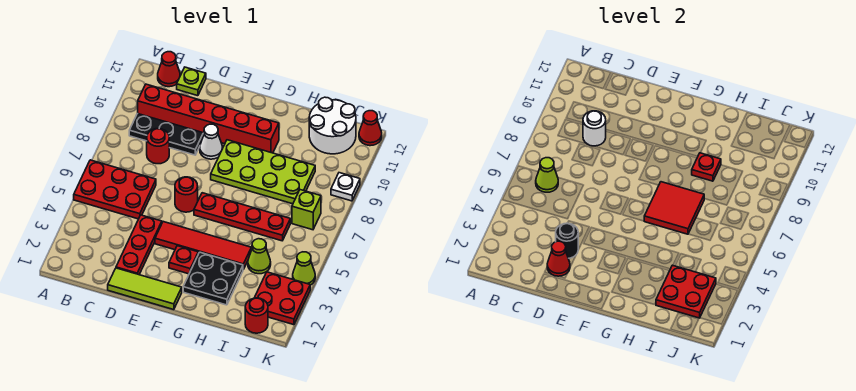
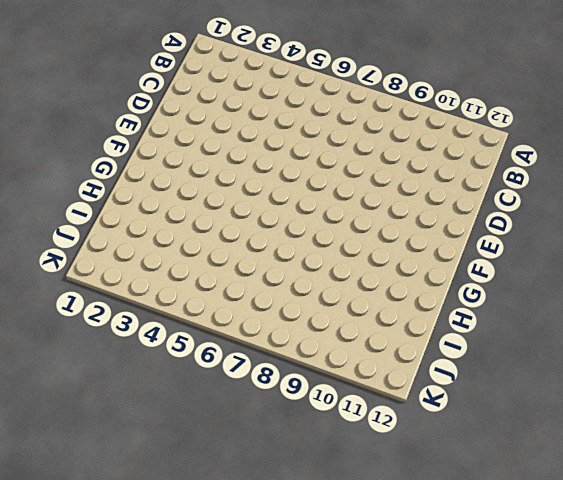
none -> red plate A5:C6 level 1
none -> black plate B9:D9 level 1
none -> red brick B10:G10 level 1
none -> red cone B12 level 1

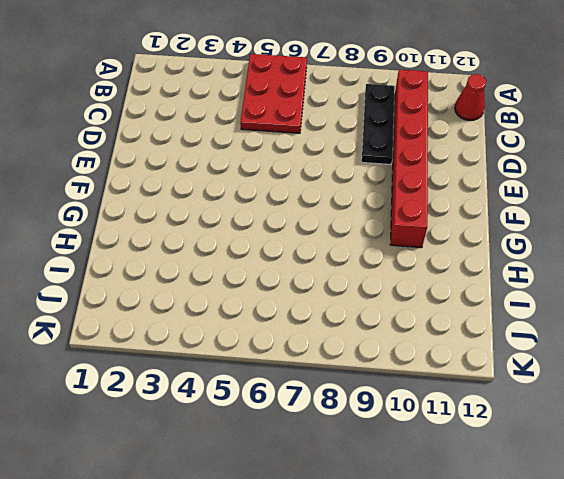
none -> red round brick C8 level 1
none -> lime plate C12 level 1
none -> lime tile D1:F1 level 1
none -> red plate D2:D4 level 1

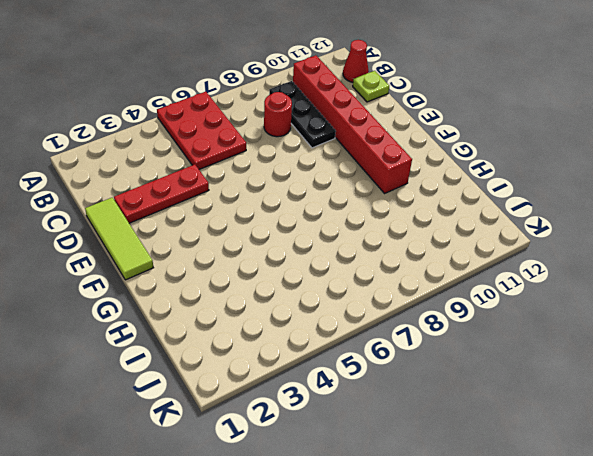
none -> red tile E4:H4 level 1
none -> red round brick E6 level 1
none -> white cone E9 level 1
none -> red plate F3 level 1

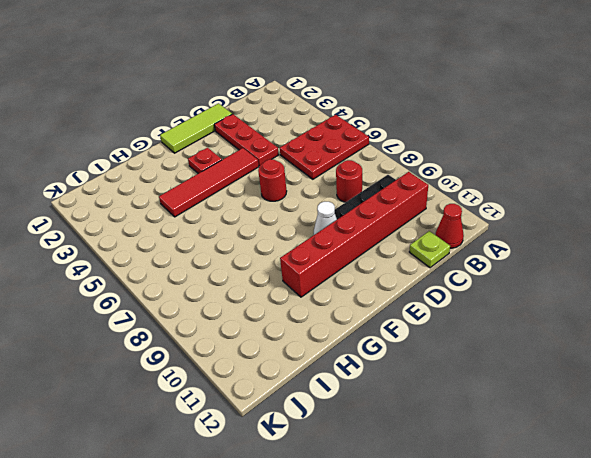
none -> red plate F6:I6 level 1
none -> lime plate F8:I9 level 1
none -> black plate G2:H3 level 1
none -> lime cone I4 level 1

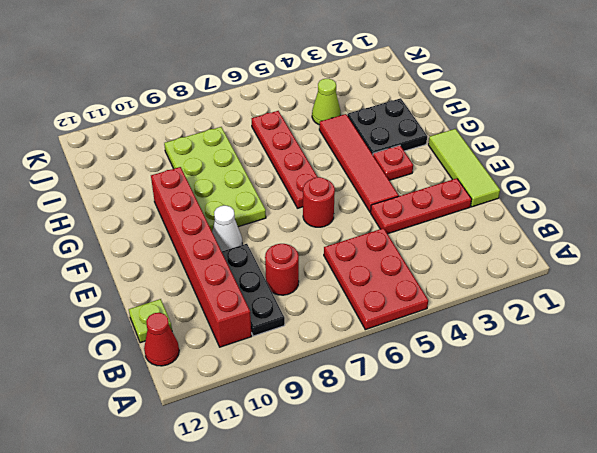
none -> white round brick I11:J12 level 1
none -> red round brick J1 level 1
none -> red plate J2:K3 level 1
none -> lime brick J7 level 1

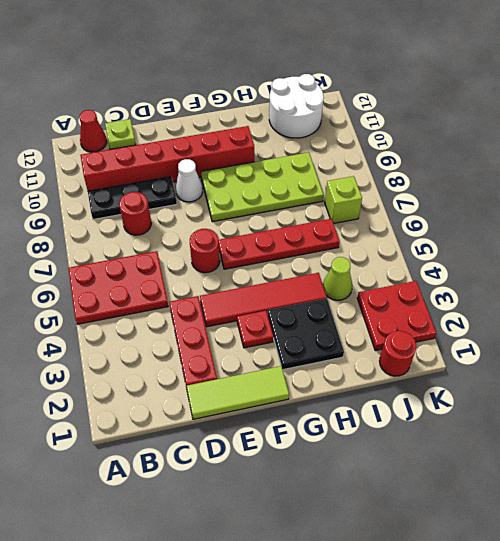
none -> lime cone K4 level 1
none -> white plate K9 level 1
none -> red cone K12 level 1
none -> lime cone B6 level 2

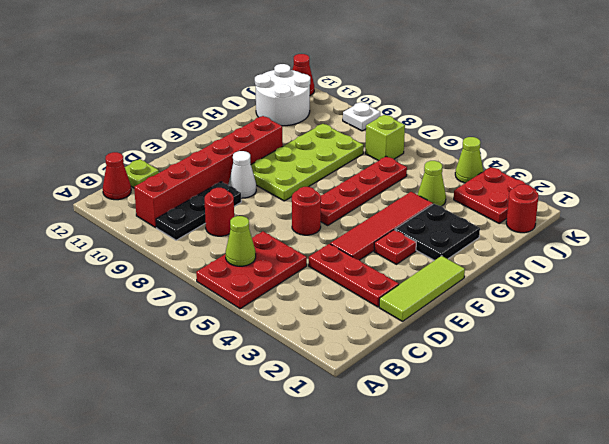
none -> white round brick C9 level 2
none -> red cone D2 level 2
none -> black round brick D3 level 2
none -> red tile G6:H7 level 2

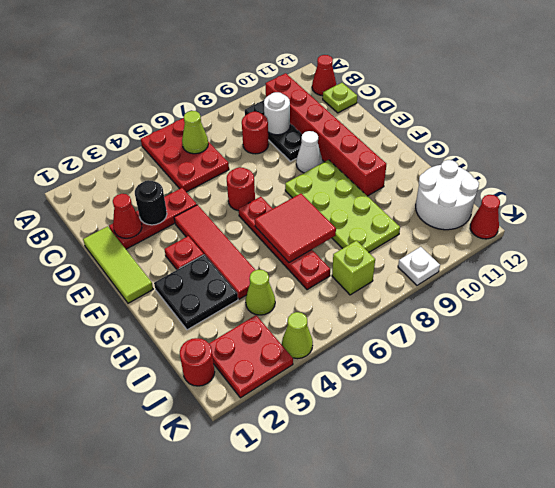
none -> red plate H9 level 2
none -> red plate I2:J3 level 2

